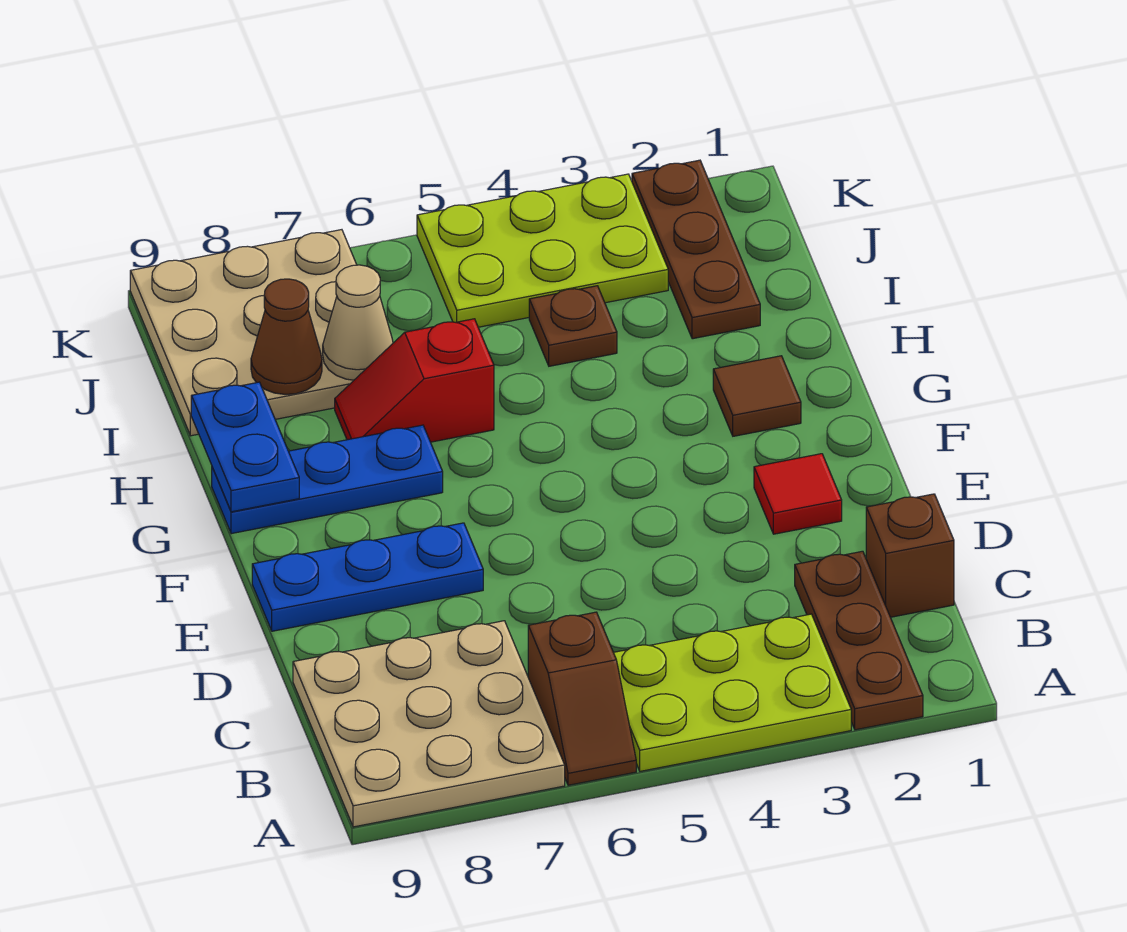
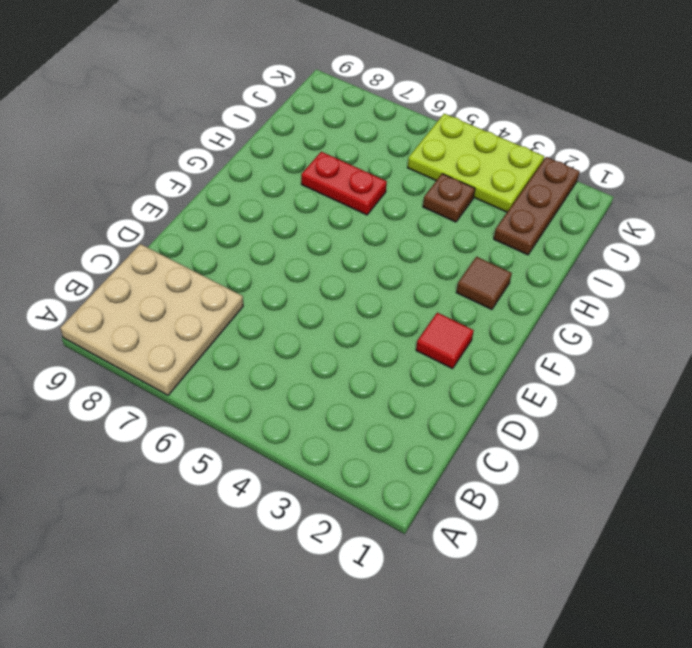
red plate H6:H7 level 1 -> red slope H6:H7 level 1 top 6
none -> brown plate A2:C2 level 1
none -> lime plate A3:B5 level 1
none -> brown slope A6:B6 level 1 top B

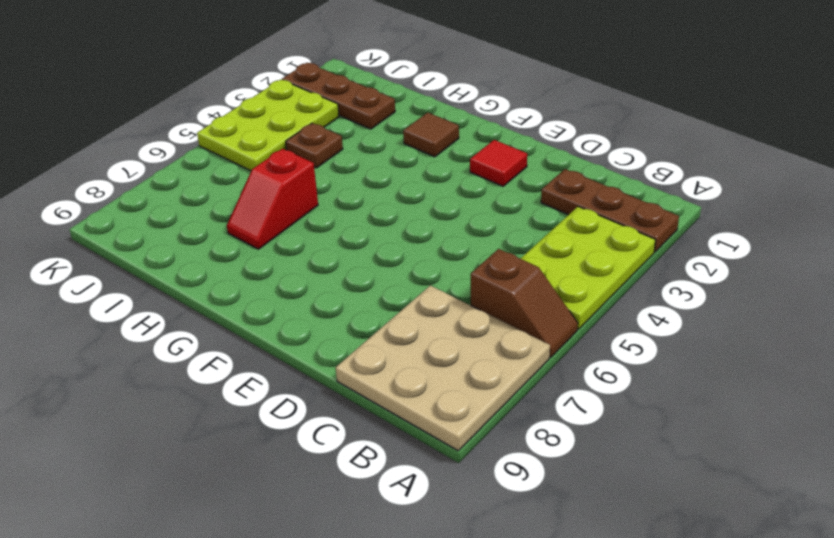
none -> brown brick C1 level 1
none -> blue plate E7:E9 level 1
none -> blue plate G7:G9 level 1

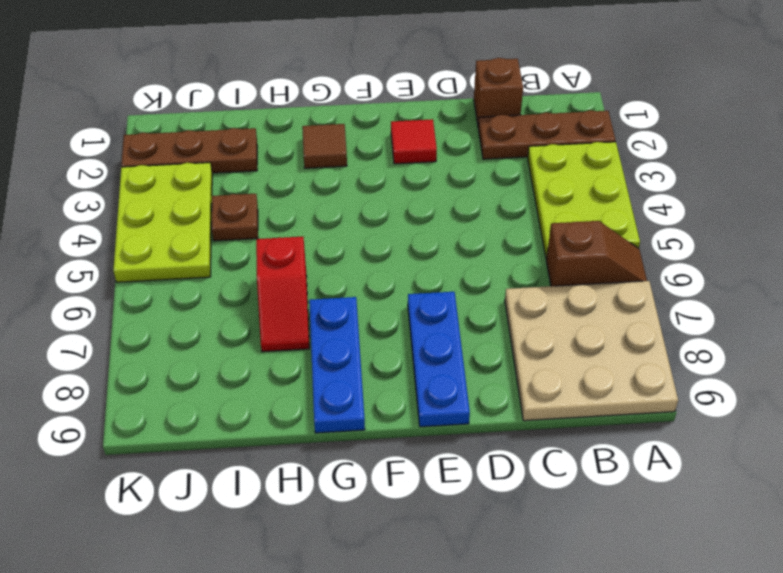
none -> tan plate I7:K9 level 1
none -> blue plate G9:H9 level 2
none -> tan cone I7 level 2

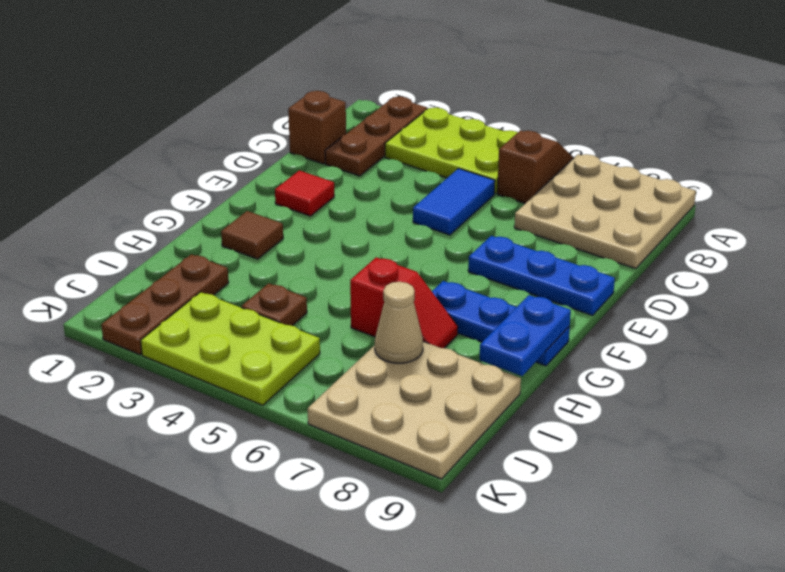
blue tile C5:D5 level 1 -> none
none -> brown cone I8 level 2

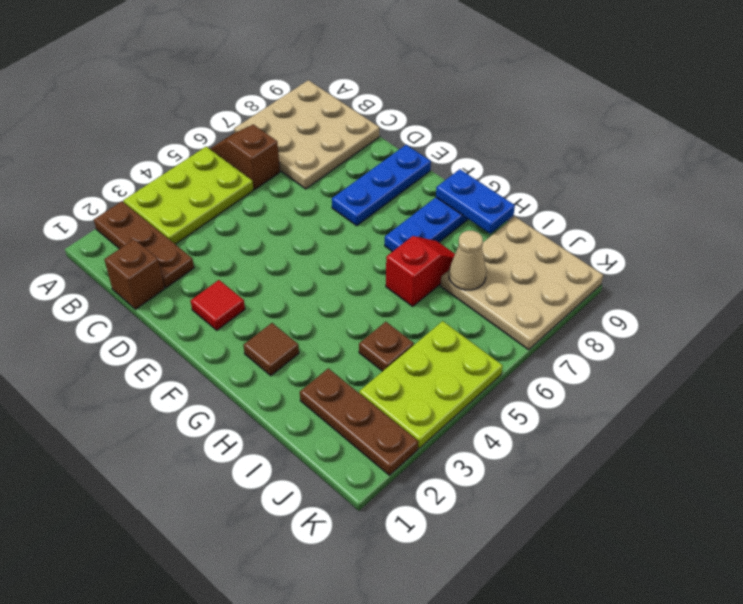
none -> brown cone I8 level 2

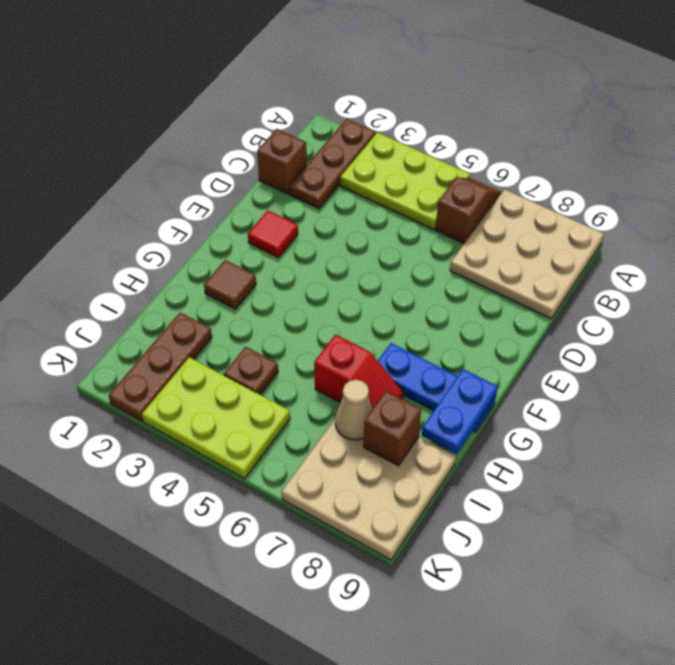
brown brick I8 level 2 -> brown cone I8 level 2
none -> blue plate E7:E9 level 1

